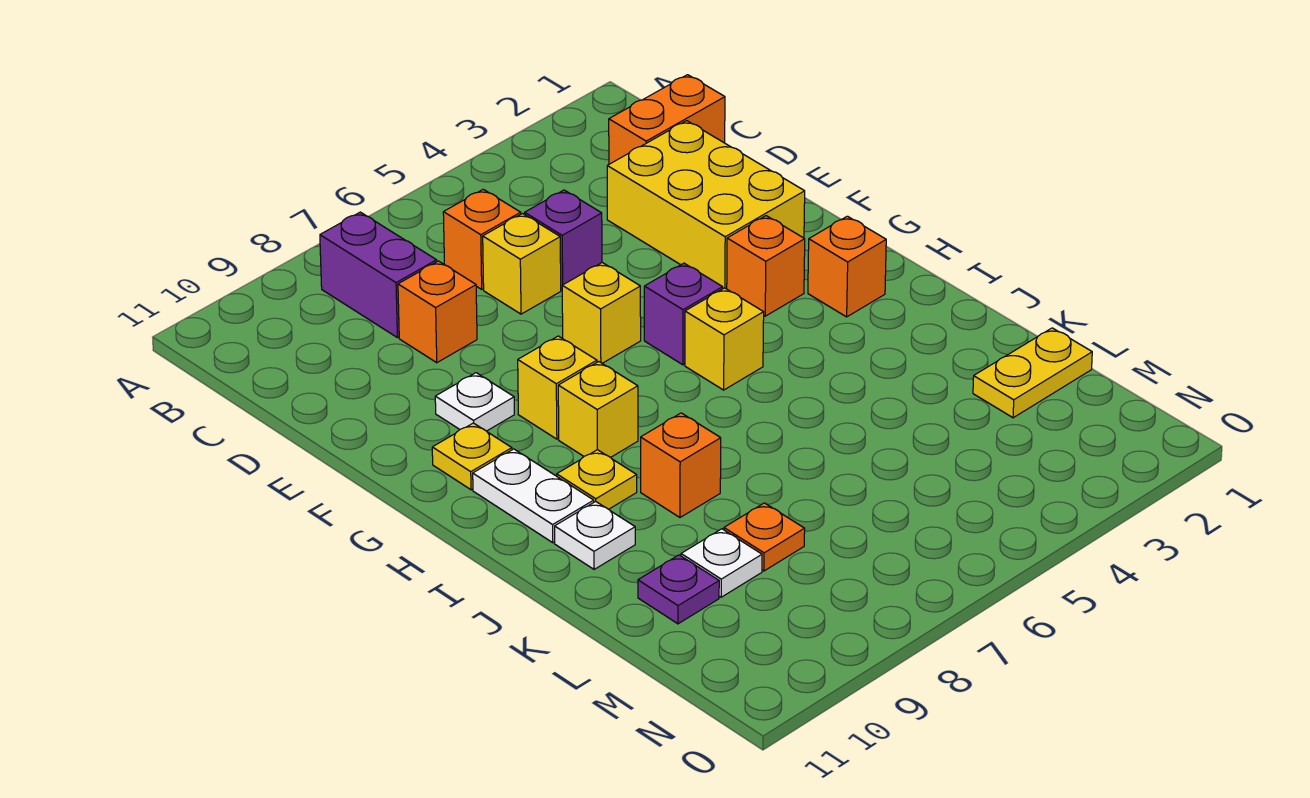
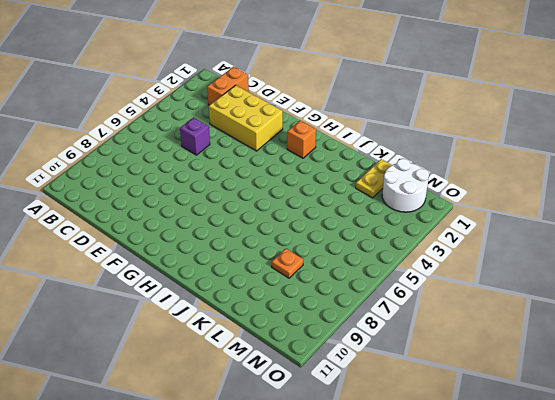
white round brick M1:N2 level 1 -> none
none -> purple brick B8:C8 level 1
none -> orange brick C6 level 1
none -> yellow brick D6 level 1

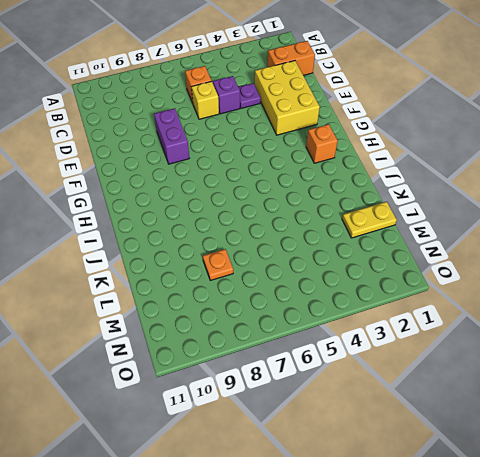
purple plate D4 level 1 -> purple plate L10 level 1
purple brick E8:F8 level 1 -> purple brick B8:C8 level 1
none -> orange brick D8 level 1
none -> yellow brick F6 level 1
none -> white plate F9 level 1

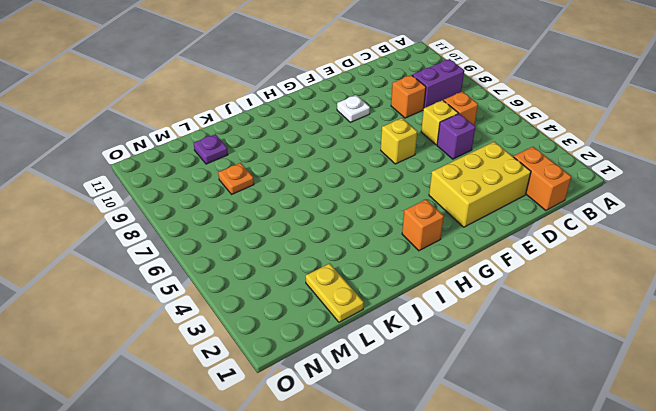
none -> orange brick G3 level 1
none -> purple brick G5 level 1
none -> yellow brick G8 level 1

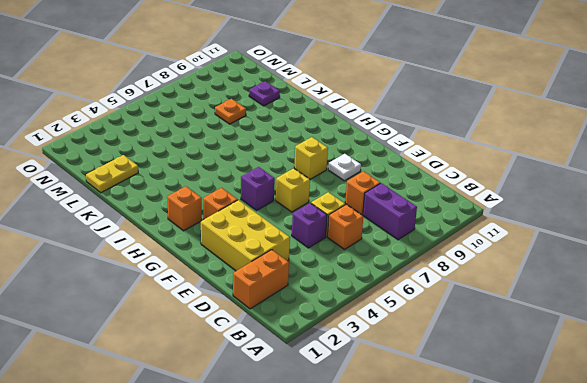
none -> yellow plate G10 level 1
none -> yellow brick H5 level 1
none -> yellow brick H8 level 1

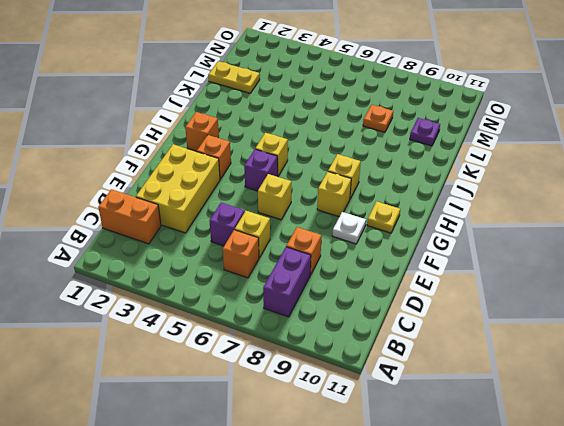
none -> white plate H10:I10 level 1
none -> yellow plate I9 level 1
none -> orange brick J8 level 1

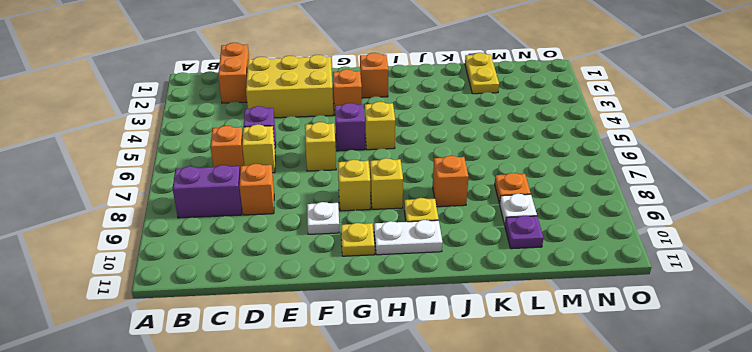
none -> white plate J10 level 1

